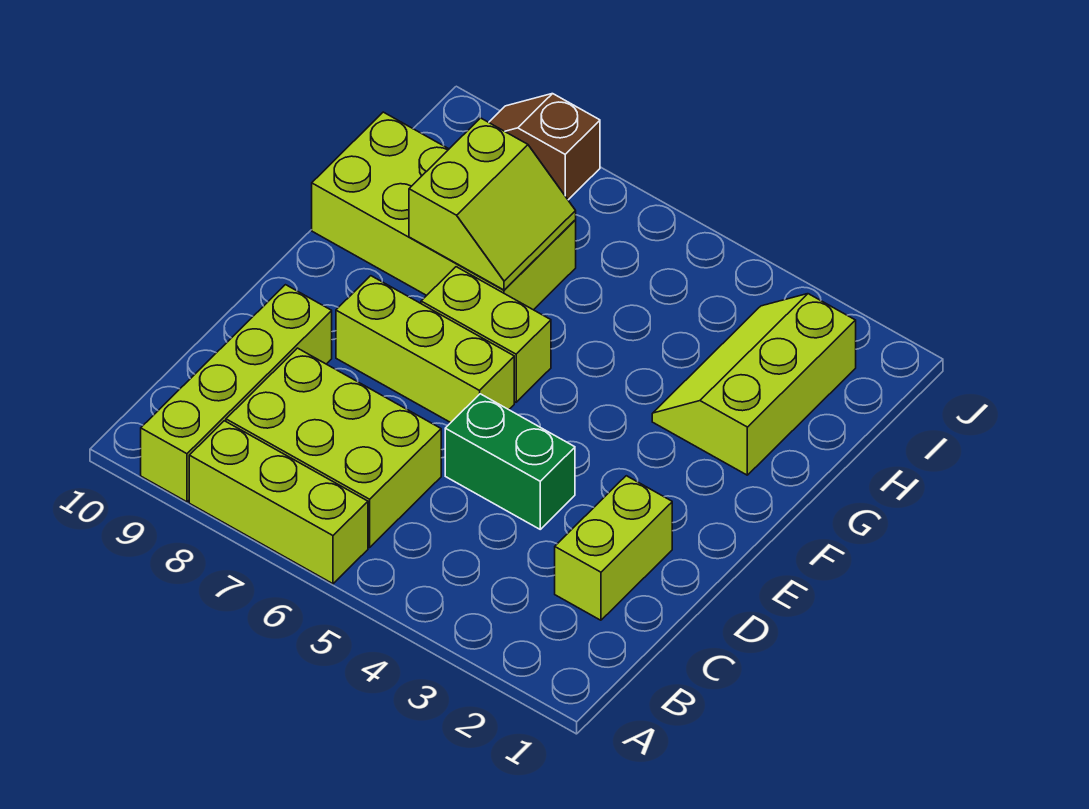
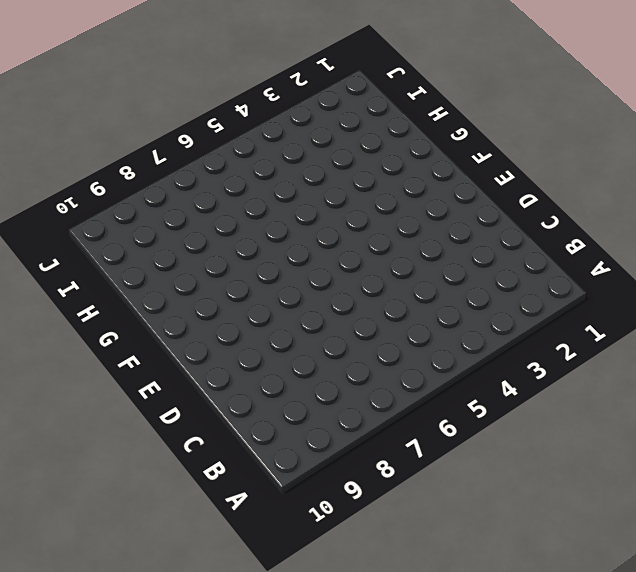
none -> lime brick A6:A8 level 1
none -> lime brick A9:D9 level 1

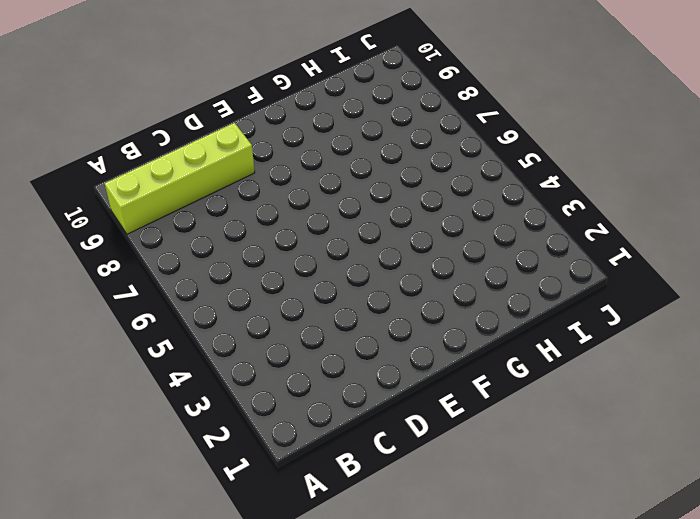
none -> lime brick A6:A8 level 1
none -> lime brick B6:C8 level 1

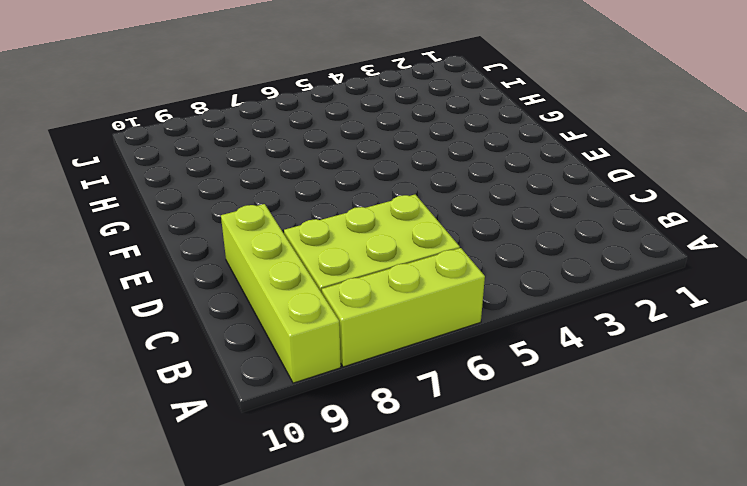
none -> lime brick C2:D2 level 1
none -> green brick D4:D5 level 1

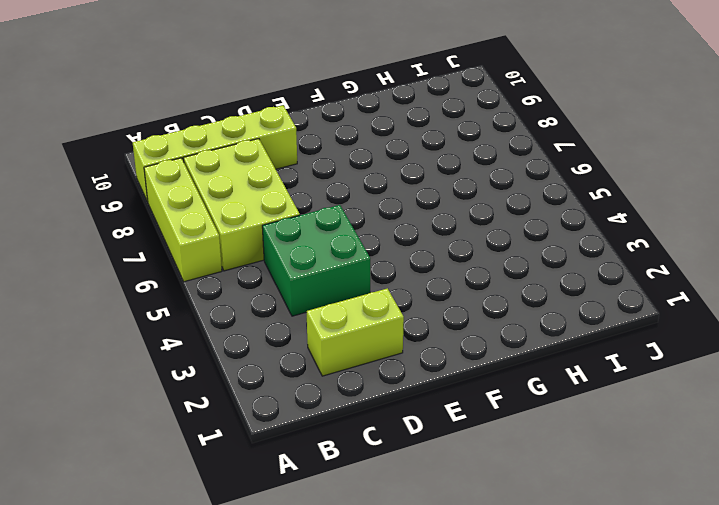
green brick C4:D5 level 1 -> green brick D4:D5 level 1
none -> lime brick E6:E8 level 1
none -> lime brick F6:F7 level 1

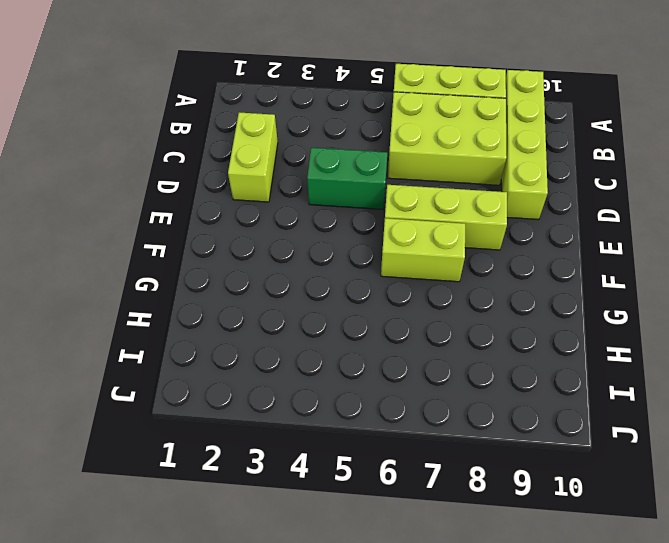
none -> lime slope G2:I3 level 1 top 2
none -> lime brick G7:H10 level 1

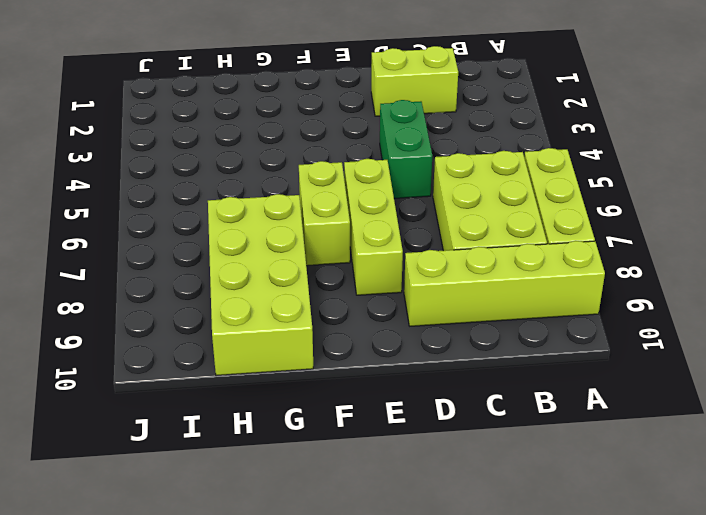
none -> lime slope G2:I3 level 1 top 2
none -> brown slope J8:J9 level 1 top 8

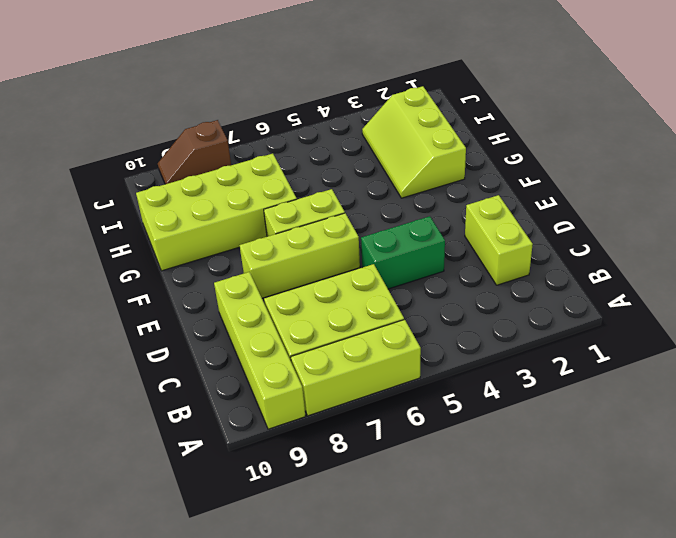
none -> lime slope G7:H8 level 2 top 8

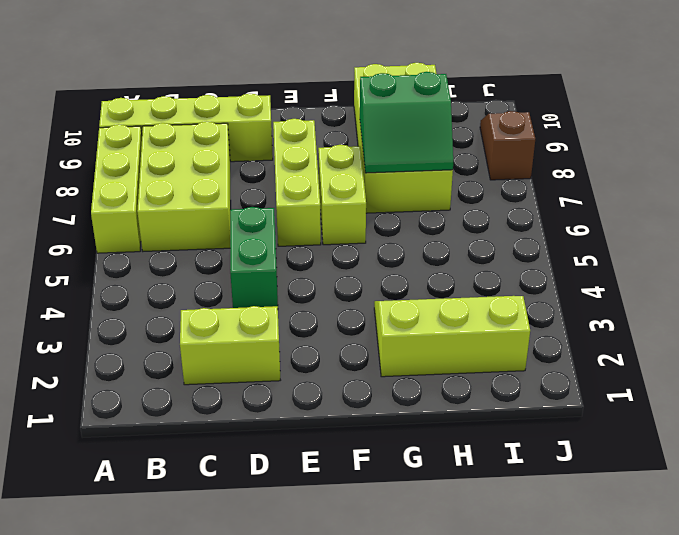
green slope G7:H8 level 2 top 8 -> lime slope G7:H8 level 2 top 8

